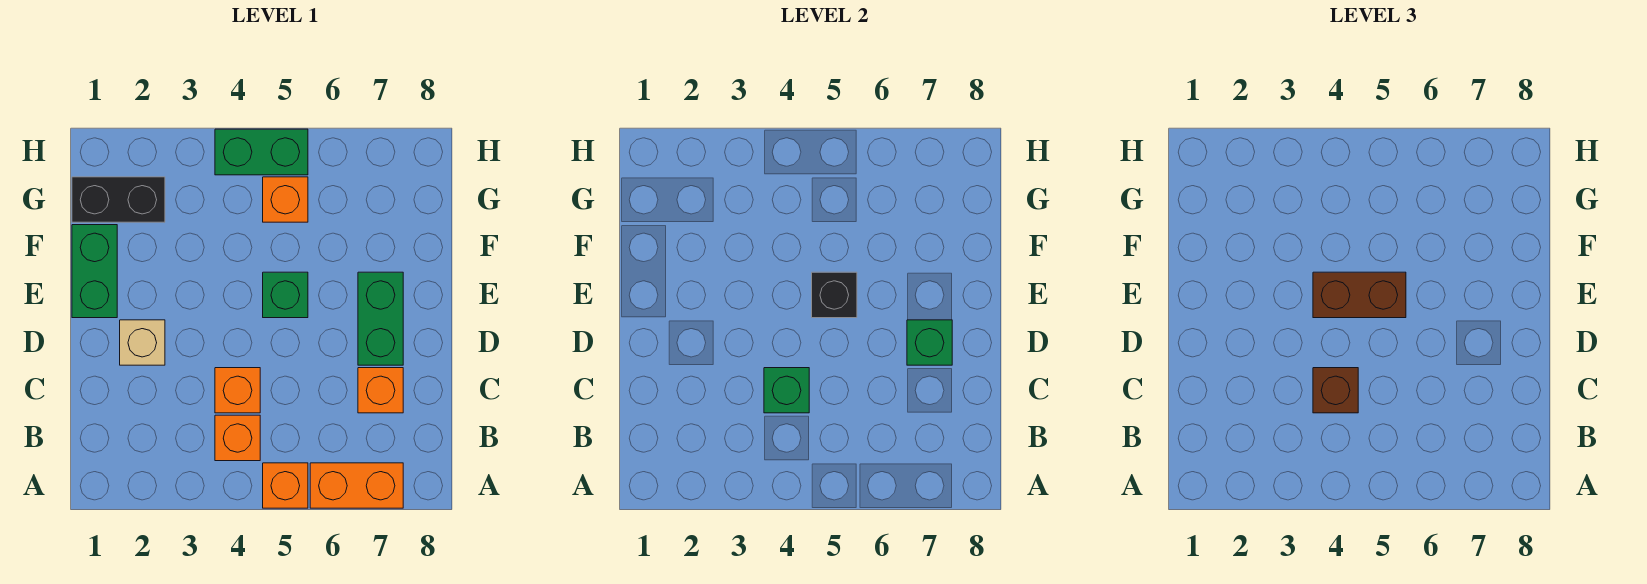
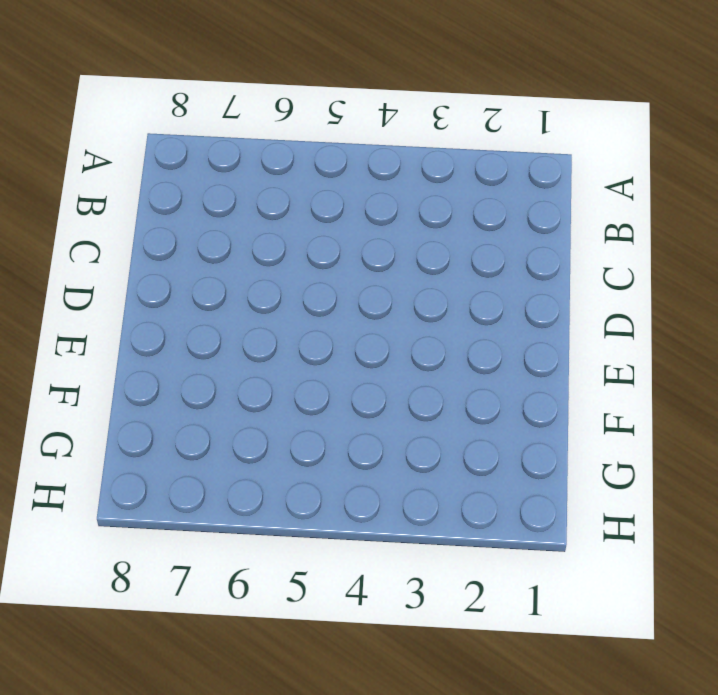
none -> orange brick A5 level 1
none -> orange brick A6:A7 level 1
none -> orange brick B4 level 1

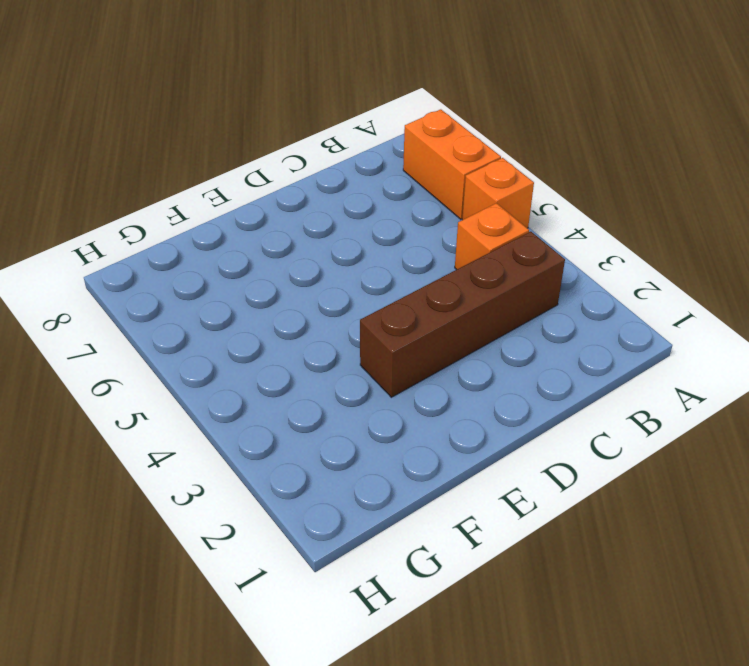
brown brick B3:E3 level 1 -> none
none -> orange brick C4 level 1
none -> orange brick C7 level 1
none -> tan brick D2 level 1

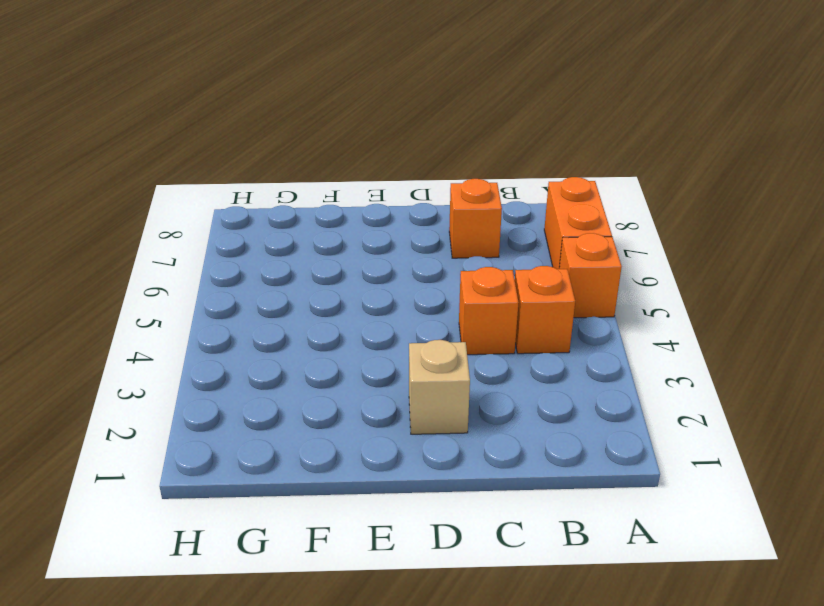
none -> green brick D7:E7 level 1
none -> green brick E1:F1 level 1
none -> green brick E5 level 1

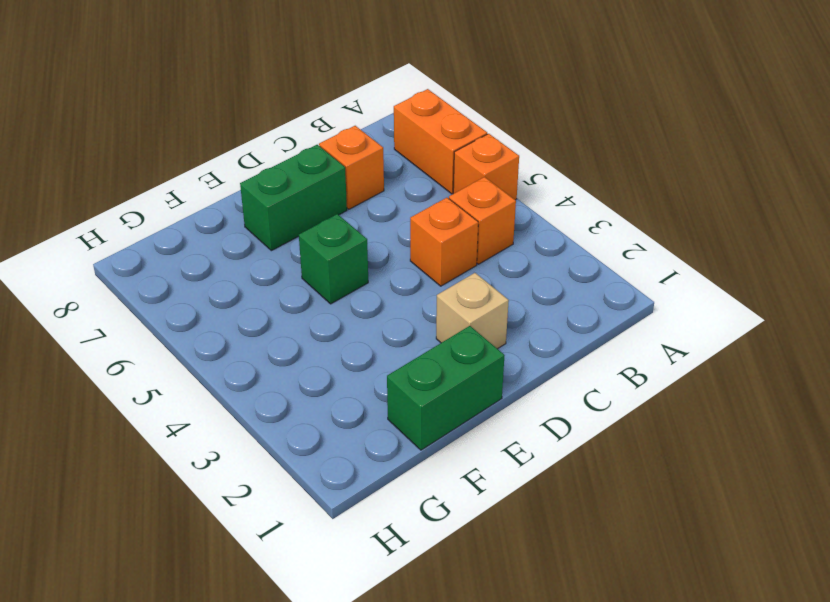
none -> black brick G1:G2 level 1
none -> orange brick G5 level 1
none -> green brick H4:H5 level 1

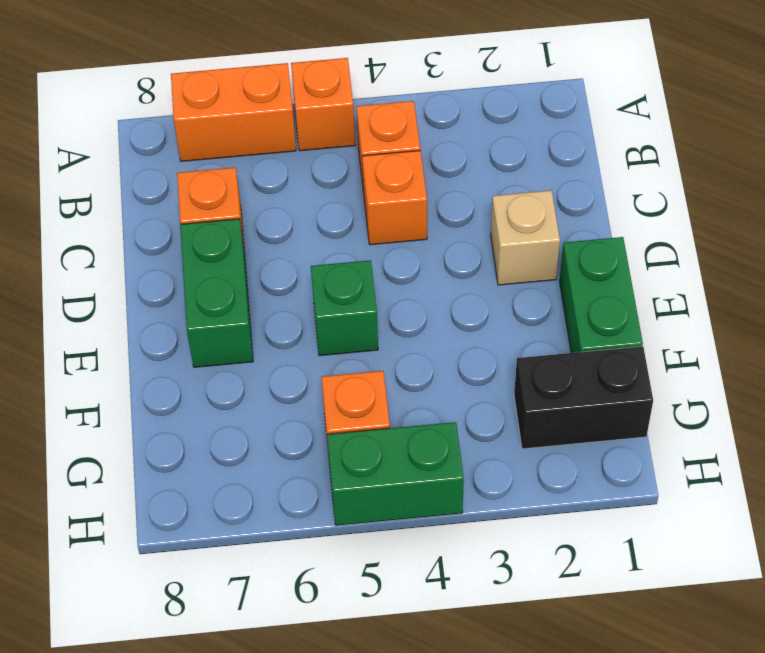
none -> green brick C4 level 2
none -> green brick D7 level 2
none -> black brick E5 level 2

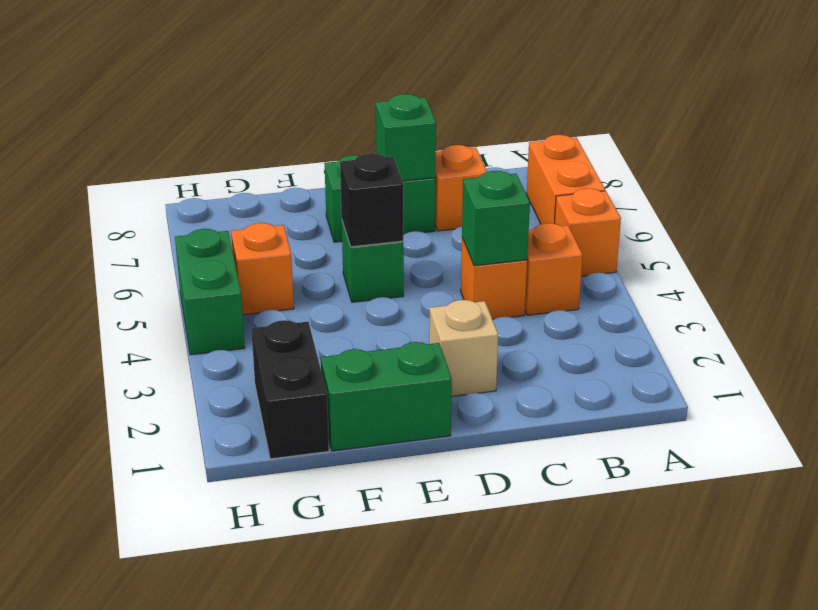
none -> brown brick C4 level 3
none -> brown brick E4:E5 level 3

